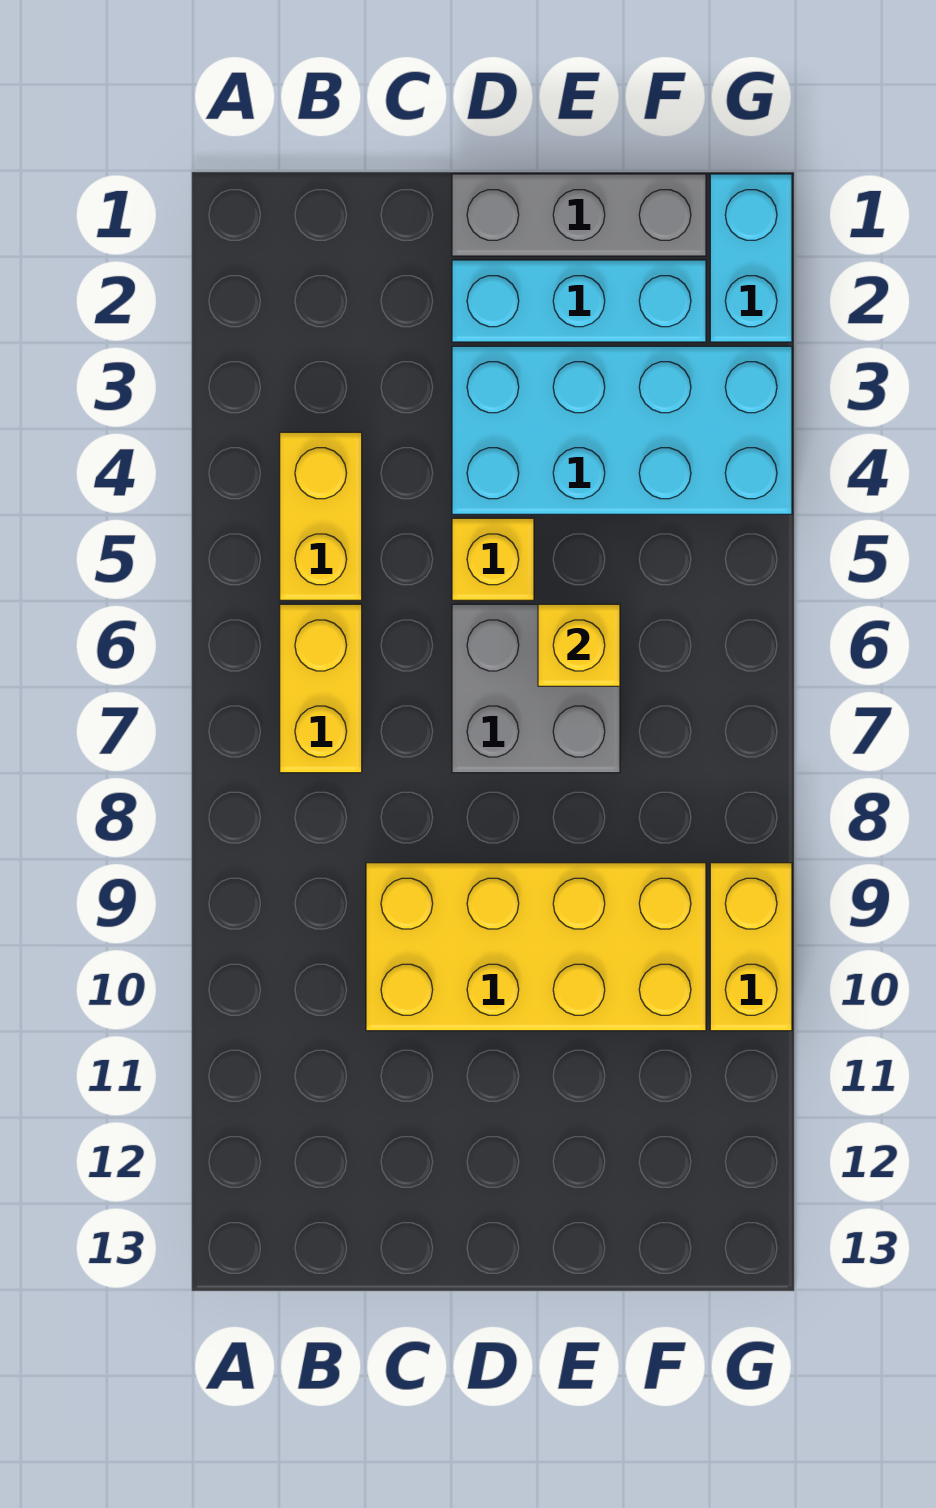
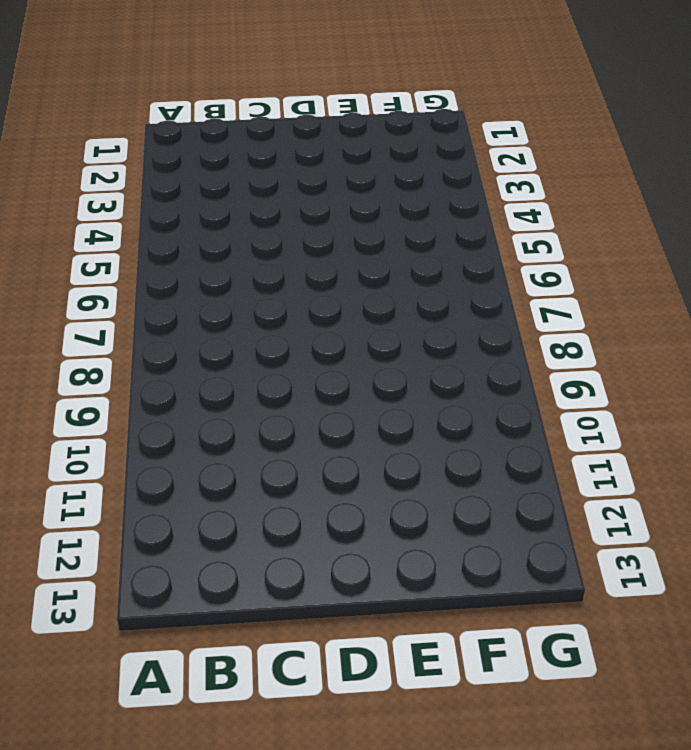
none -> yellow brick B4:B5 level 1
none -> yellow brick B6:B7 level 1

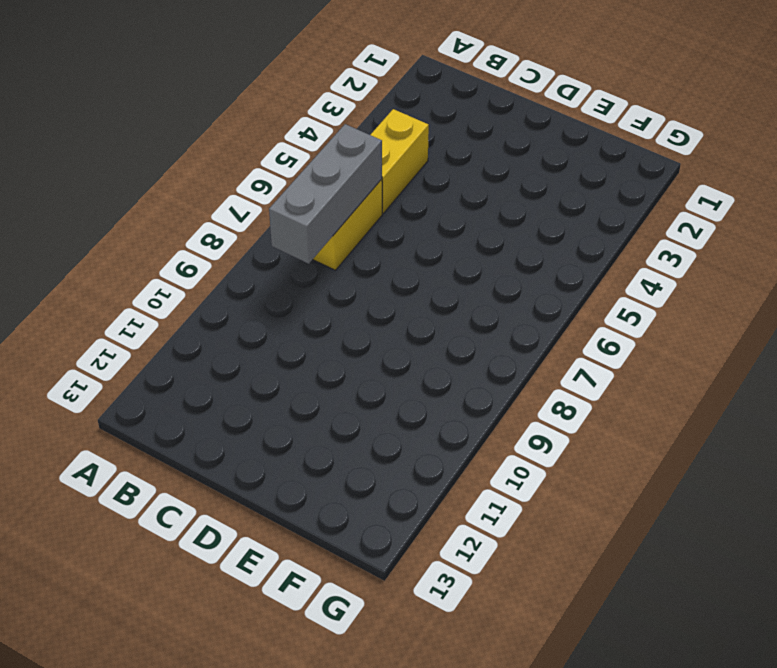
grey brick B6:B8 level 2 -> grey brick D1:F1 level 1
none -> yellow brick C9:F10 level 1
none -> cyan brick D2:F2 level 1

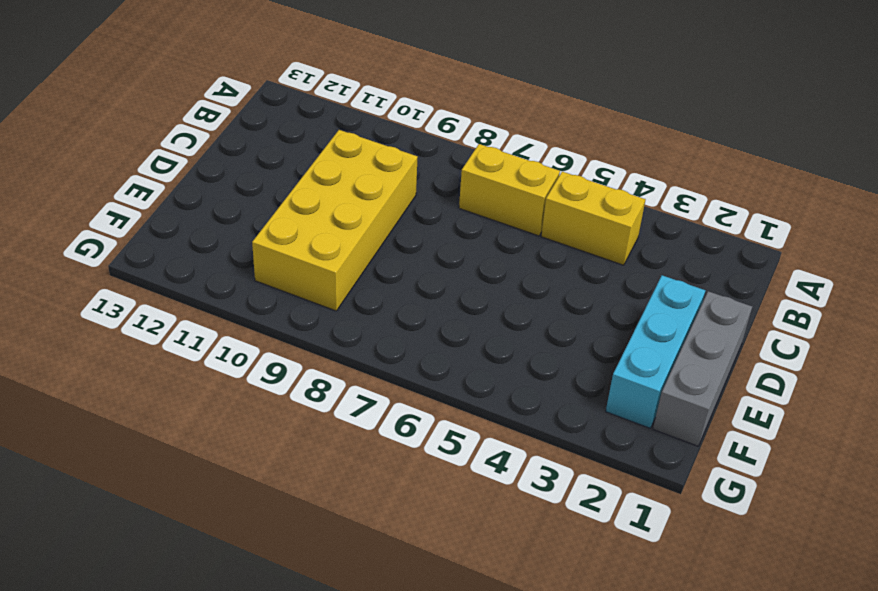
none -> cyan brick D3:G4 level 1
none -> yellow brick D5 level 1

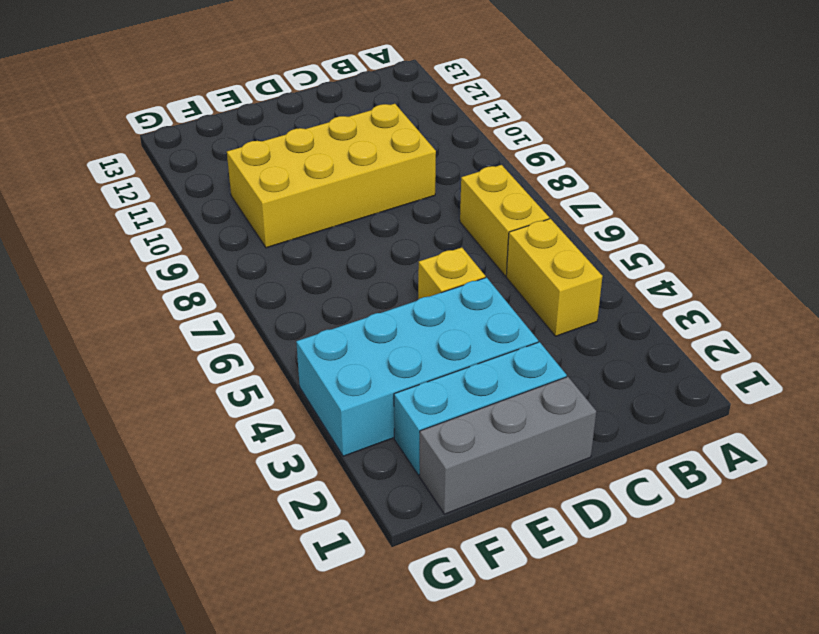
none -> grey brick D6:E7 level 1
none -> cyan brick G1:G2 level 1

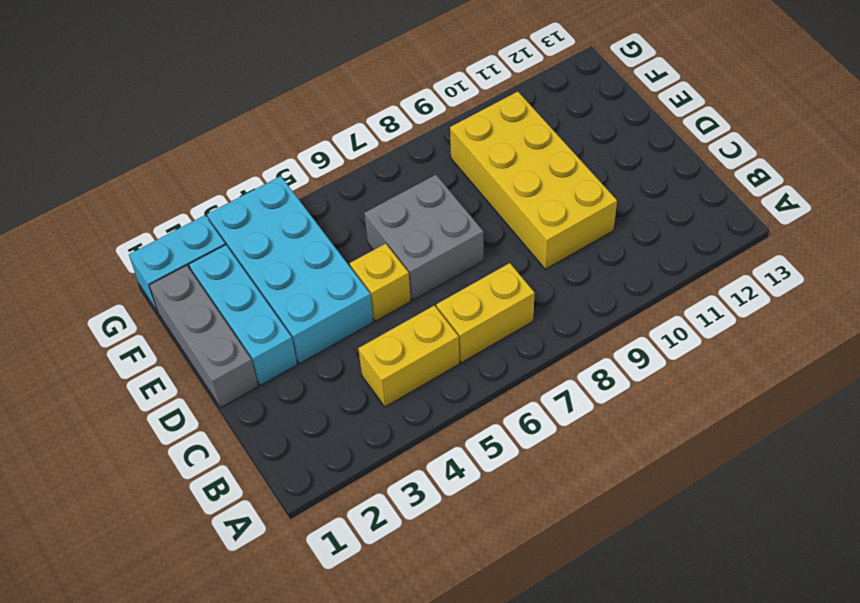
none -> yellow brick G9:G10 level 1
none -> yellow brick E6 level 2

